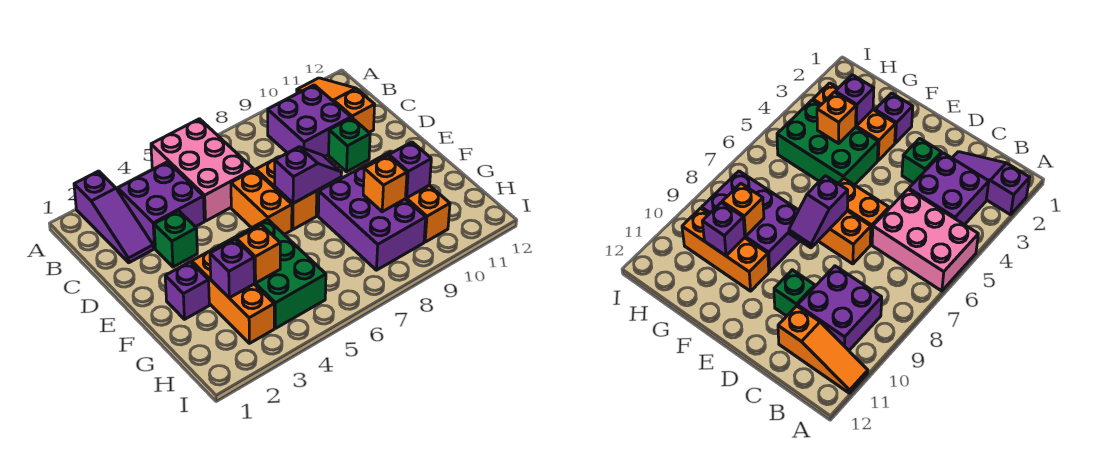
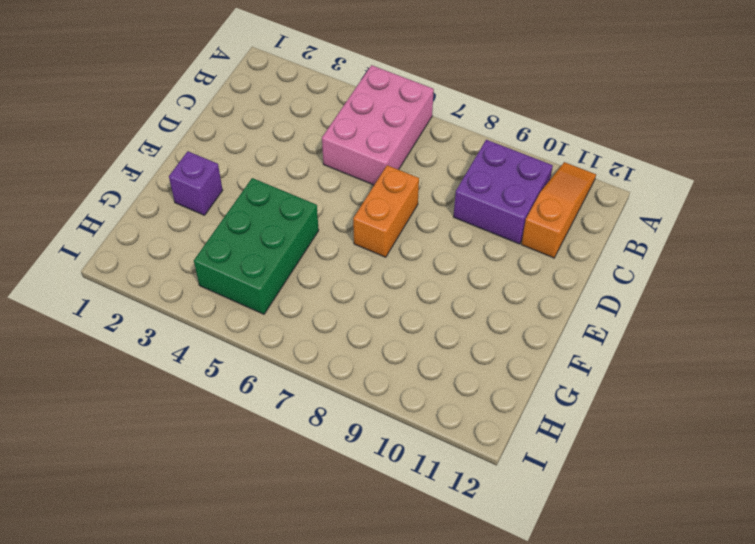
none -> purple slope A2:C2 level 1 top A
none -> purple brick B3:C4 level 1
none -> green brick D3 level 1

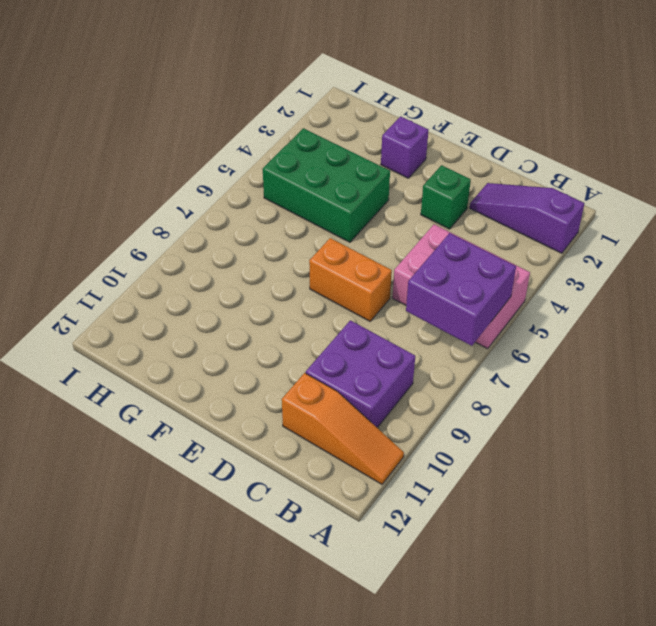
purple brick A6:B7 level 2 -> purple brick B3:C4 level 1
none -> orange brick D6:E6 level 1
none -> green brick D10 level 1
none -> orange brick F3:H3 level 1

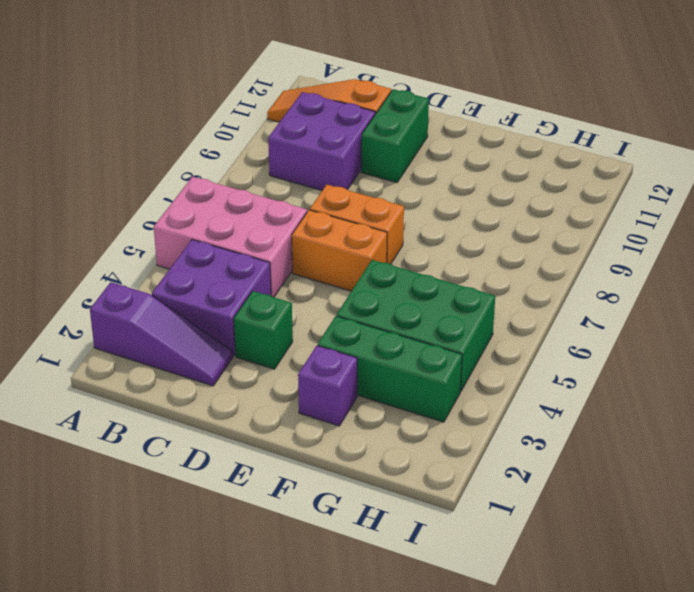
green brick D10:D11 level 1 -> green brick D10 level 1
green brick F3:H3 level 1 -> orange brick F3:H3 level 1
none -> purple brick F8:H9 level 1
none -> orange brick F10:H10 level 1
none -> purple slope E7:E8 level 2 top 7

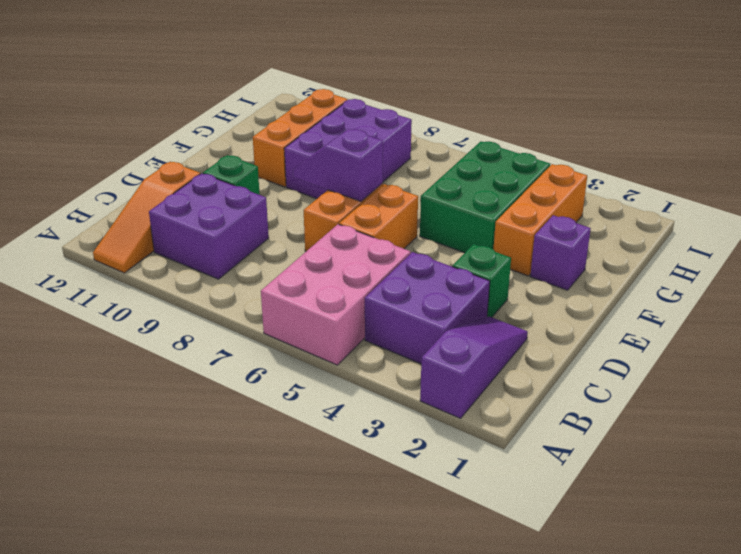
none -> purple brick G3 level 2
none -> orange brick G4 level 2
none -> orange brick G9 level 2

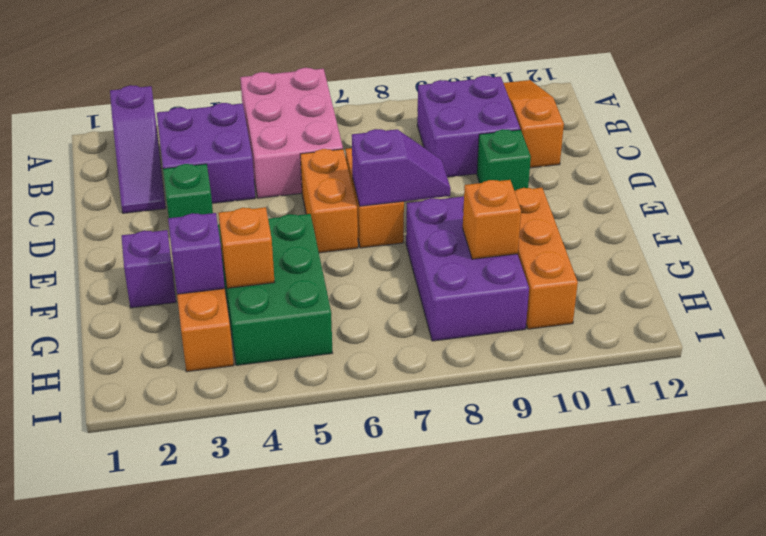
none -> purple brick G10 level 2

